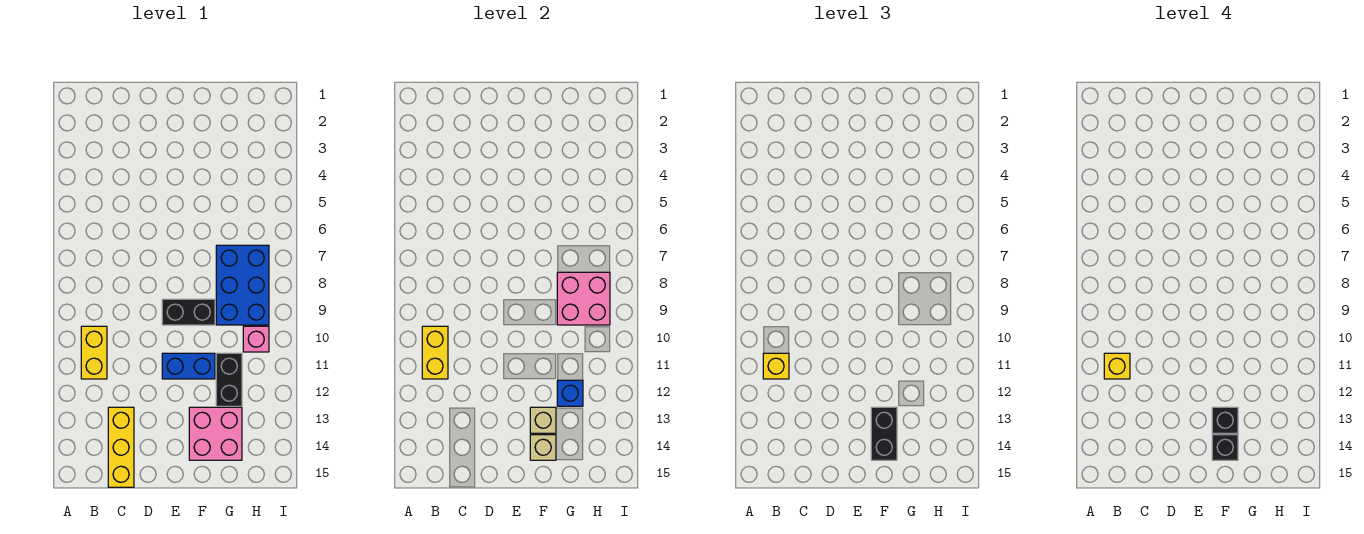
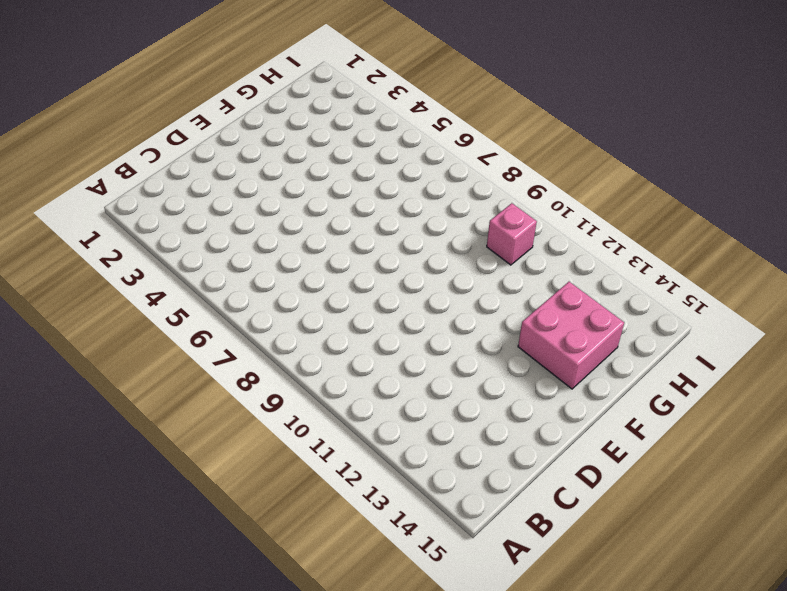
none -> yellow brick B10:B11 level 1
none -> yellow brick C13:C15 level 1
none -> black brick E9:F9 level 1

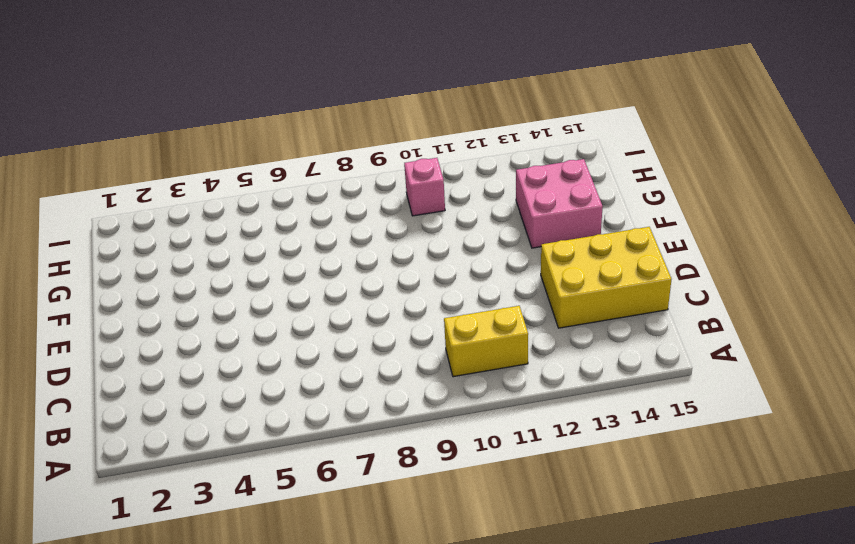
yellow brick C13:D15 level 1 -> yellow brick C13:C15 level 1
none -> black brick E9:F9 level 1
none -> blue brick E11:F11 level 1
none -> blue brick G7:H9 level 1

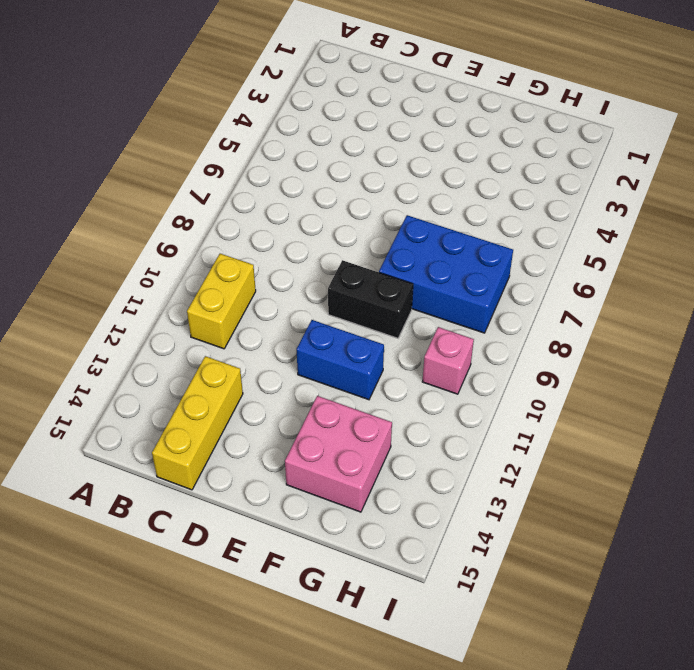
blue brick F7:H8 level 1 -> blue brick G7:H9 level 1
none -> black brick G11:G12 level 1
none -> yellow brick B10:B11 level 2
none -> tan brick F13 level 2

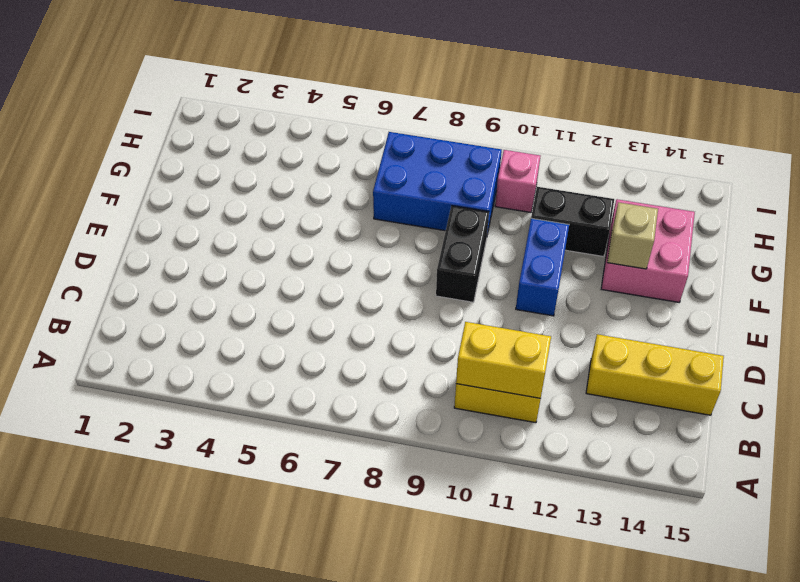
none -> tan brick F14 level 2
none -> pink brick G8:H9 level 2
none -> blue brick G12 level 2

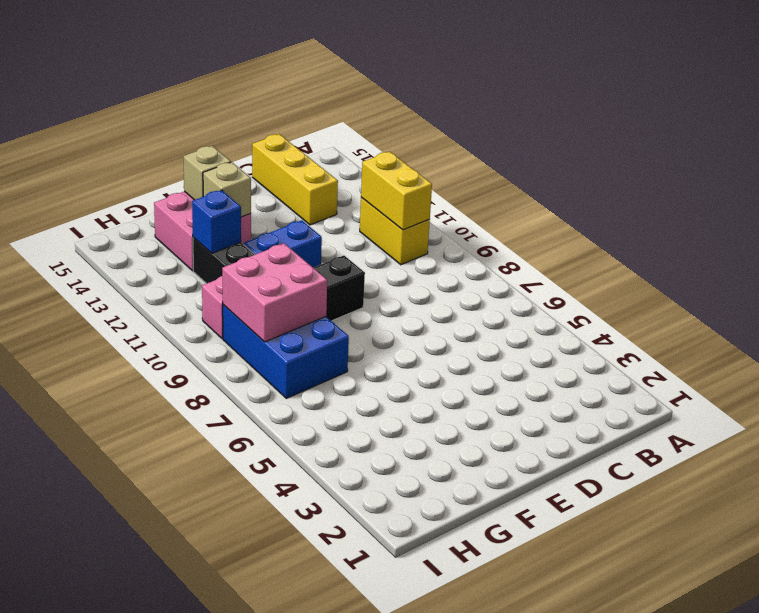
none -> yellow brick B11 level 3
none -> black brick F13:F14 level 3
none -> yellow brick B11 level 4

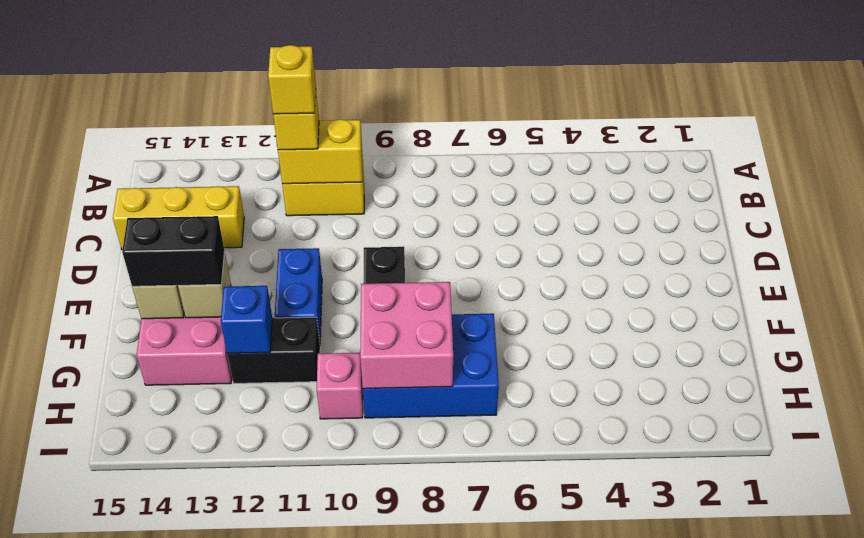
none -> black brick F13 level 4
none -> black brick F14 level 4

